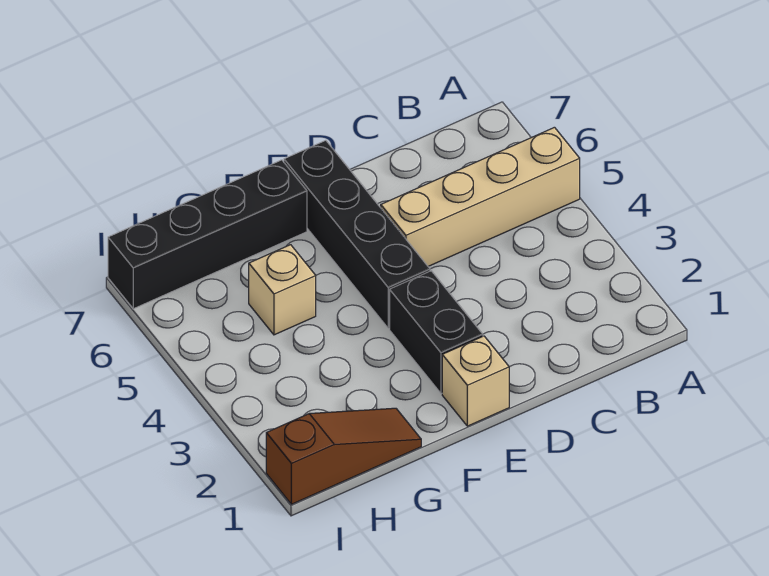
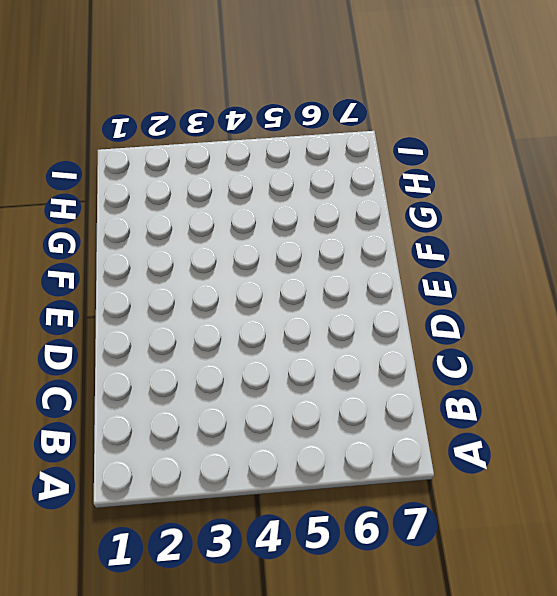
none -> tan brick A5:D5 level 1
none -> tan brick E1 level 1

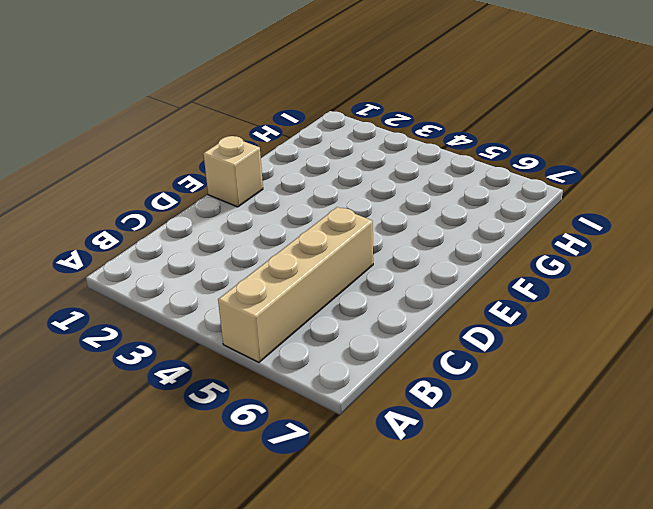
none -> black brick E2:E3 level 1
none -> black brick E4:E7 level 1

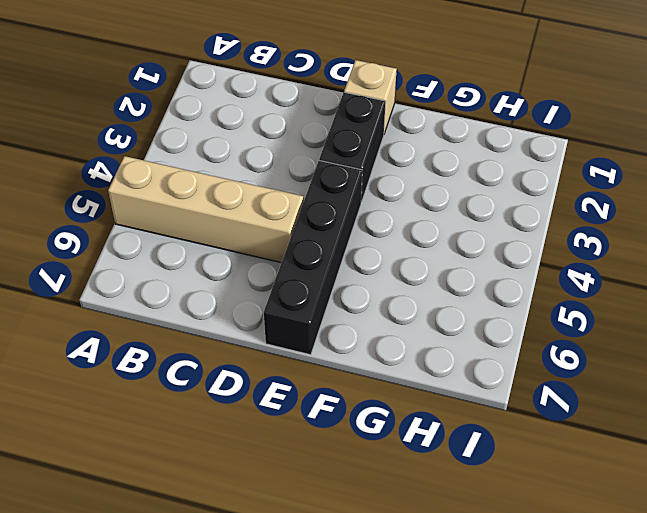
none -> black brick F7:I7 level 1
none -> brown slope G1:I1 level 1 top I

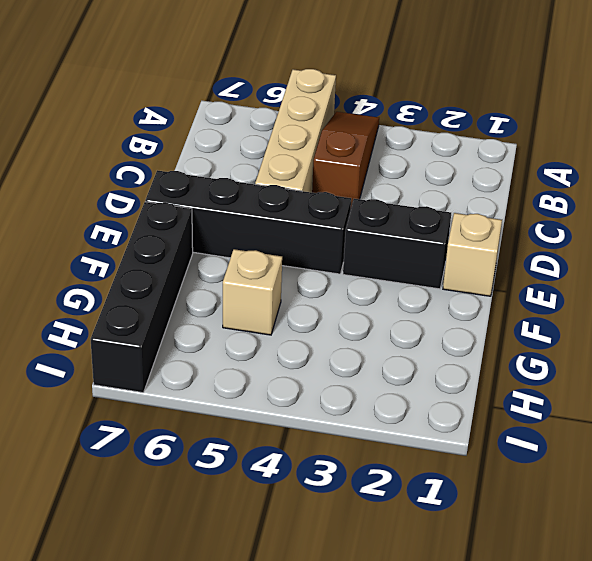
brown slope A4:C4 level 1 top C -> brown slope G1:I1 level 1 top I

